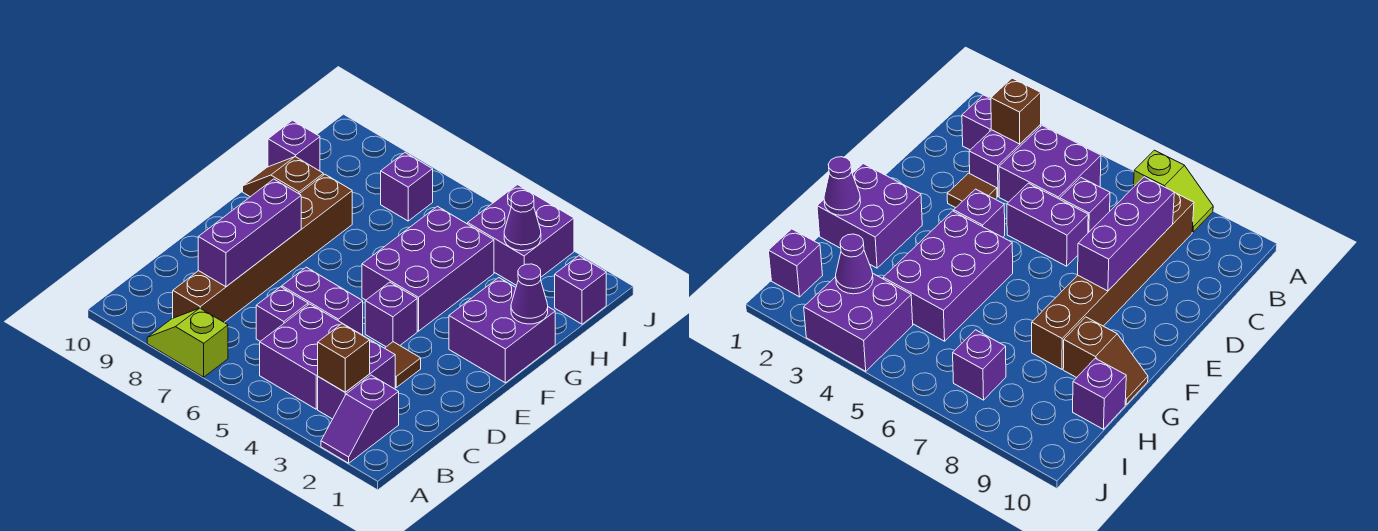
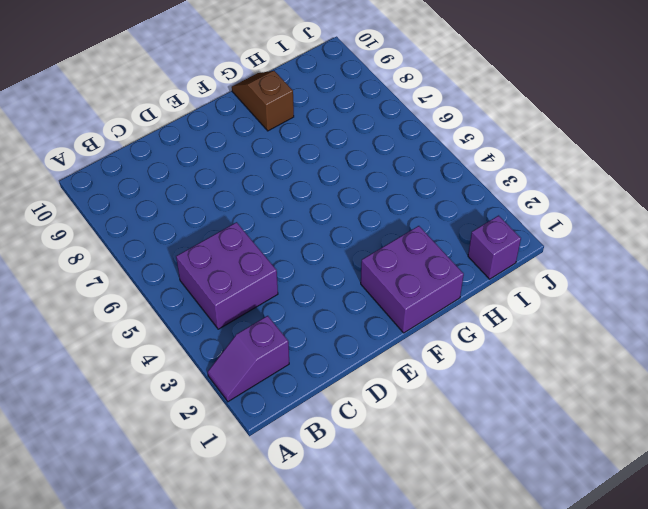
none -> lime slope A7:A8 level 1 top 7
none -> purple brick B3:C3 level 1
none -> brown brick B8:G8 level 1

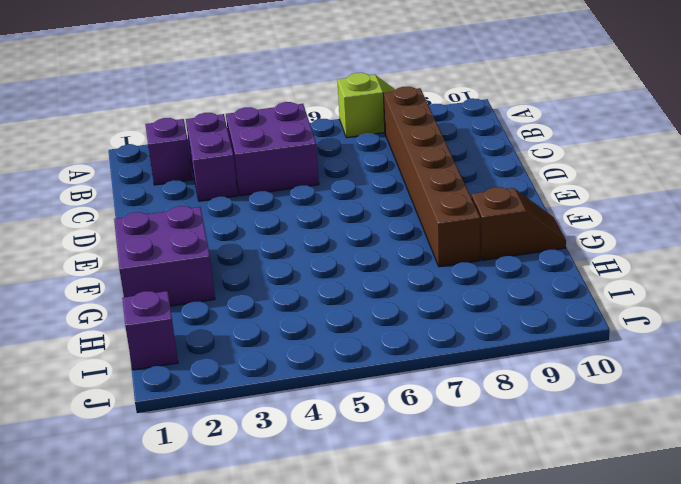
none -> purple brick C6 level 1
none -> brown tile D3 level 1
none -> purple brick D5:D6 level 1

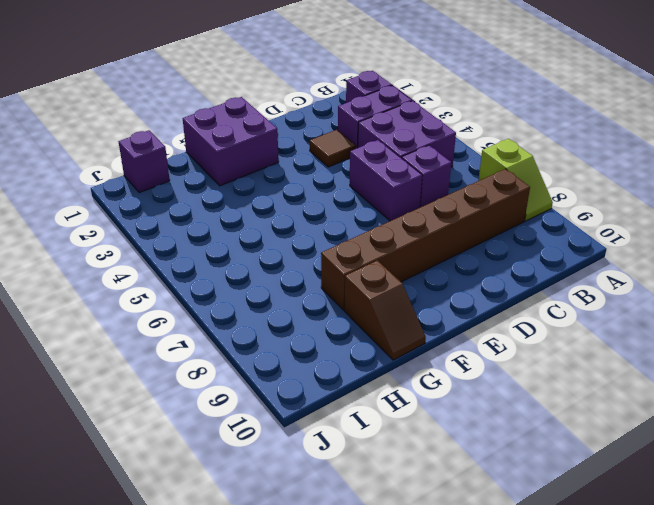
none -> purple brick E4 level 1
none -> purple brick F4:H5 level 1
none -> purple brick H10 level 1

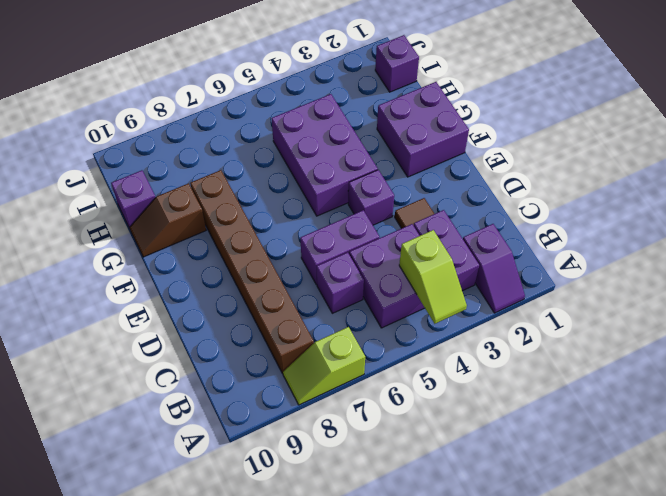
lime slope A4:B4 level 2 top B -> none
none -> purple brick I3:J4 level 1
none -> purple brick I7 level 1
none -> brown brick B3 level 2

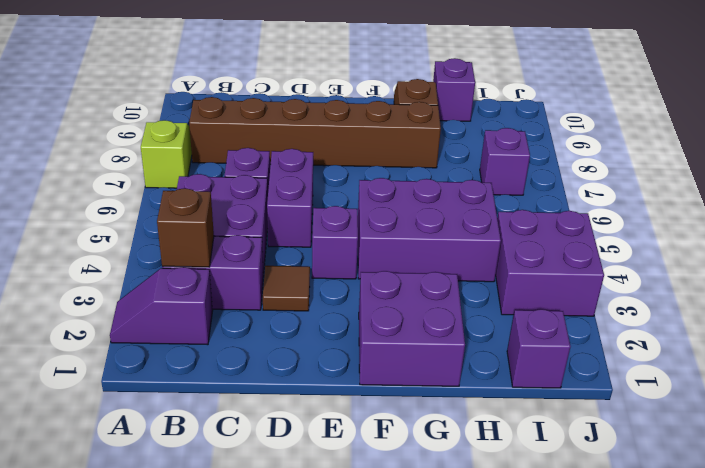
none -> purple brick C8:E8 level 2
none -> purple cone G1 level 2
none -> purple cone I3 level 2

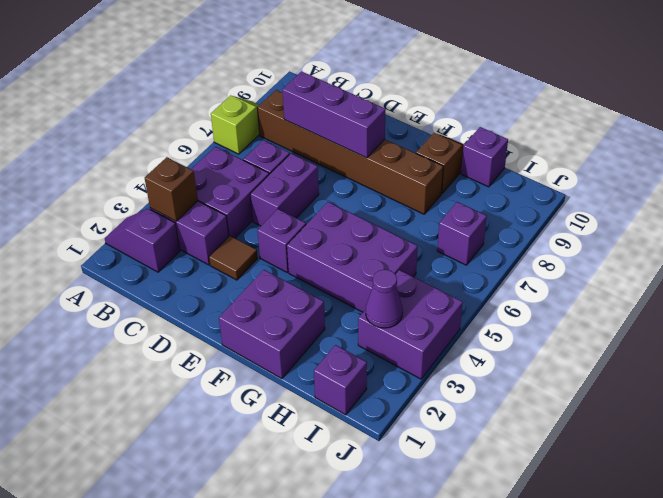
none -> purple cone G1 level 2

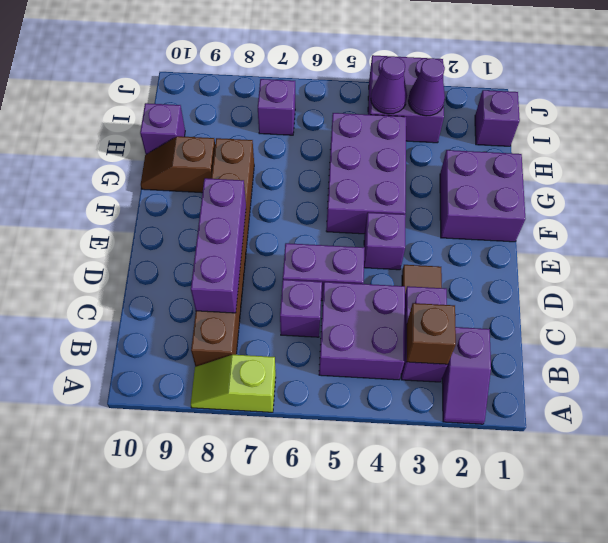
purple cone I4 level 2 -> purple cone G1 level 2

